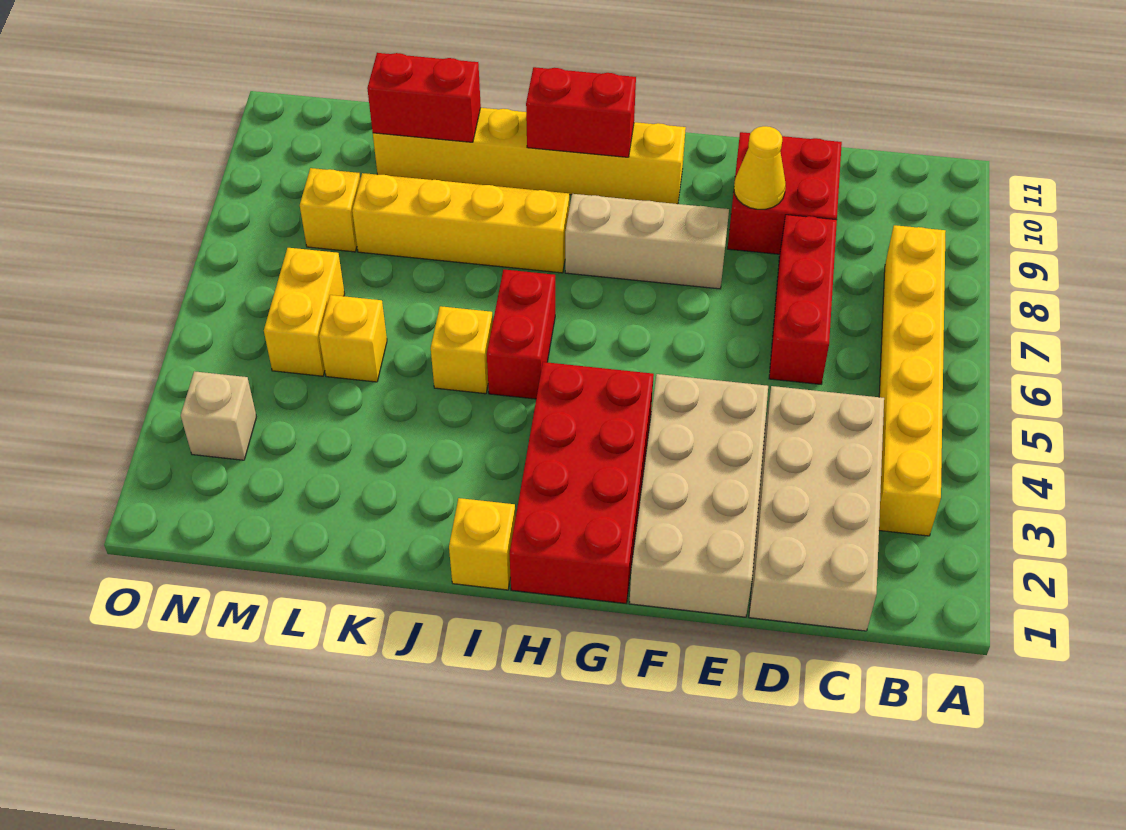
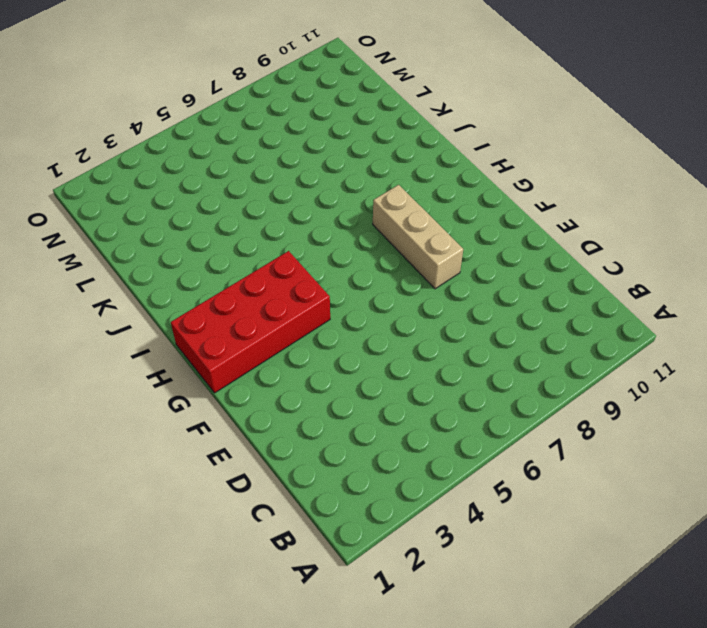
none -> yellow brick B3:B8 level 1
none -> tan brick C1:D4 level 1
none -> red brick D6:D8 level 1

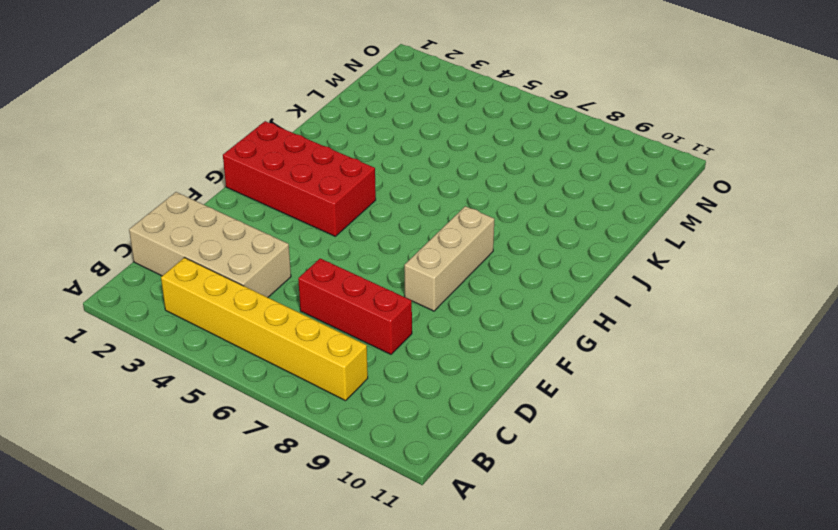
none -> red brick D9:E10 level 1
none -> tan brick E1:F4 level 1
none -> yellow brick G10:L10 level 1

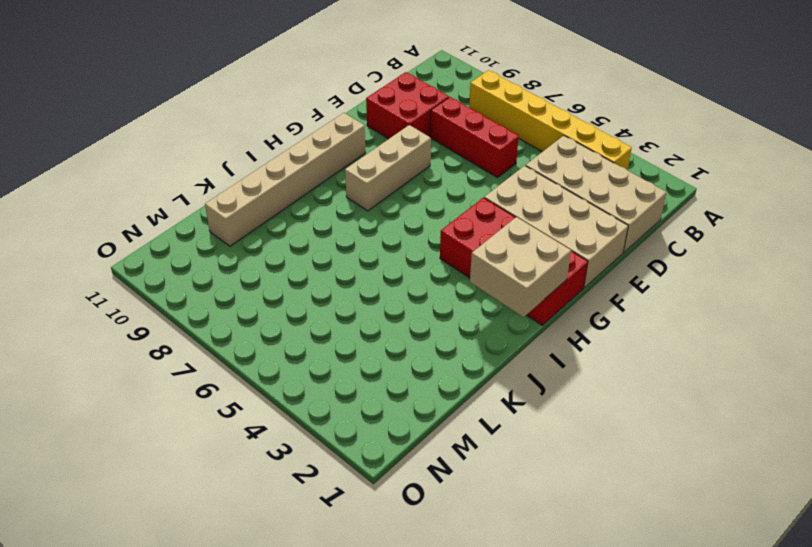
tan brick G10:L10 level 1 -> yellow brick G10:L10 level 1
tan brick H1:I2 level 2 -> none
none -> yellow brick I1 level 1
none -> red brick I5:I6 level 1
none -> yellow brick I8:L8 level 1

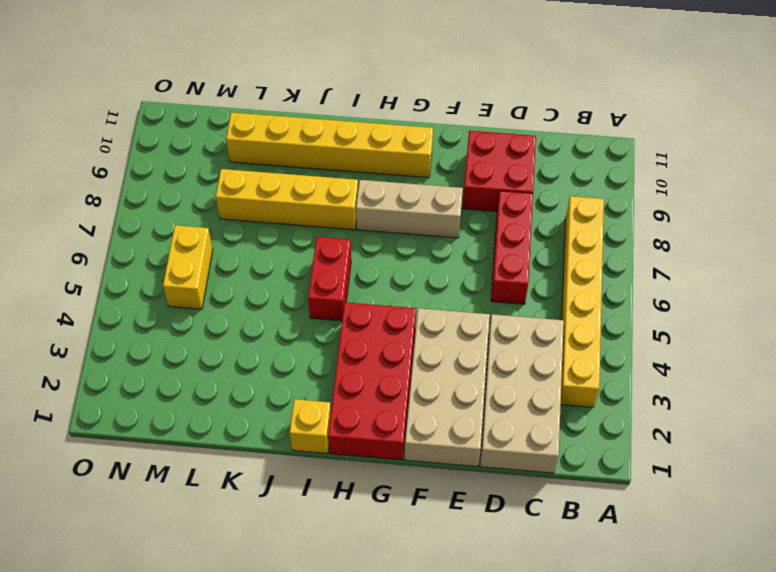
none -> yellow brick J5 level 1
none -> yellow brick L5 level 1
none -> yellow brick M8 level 1

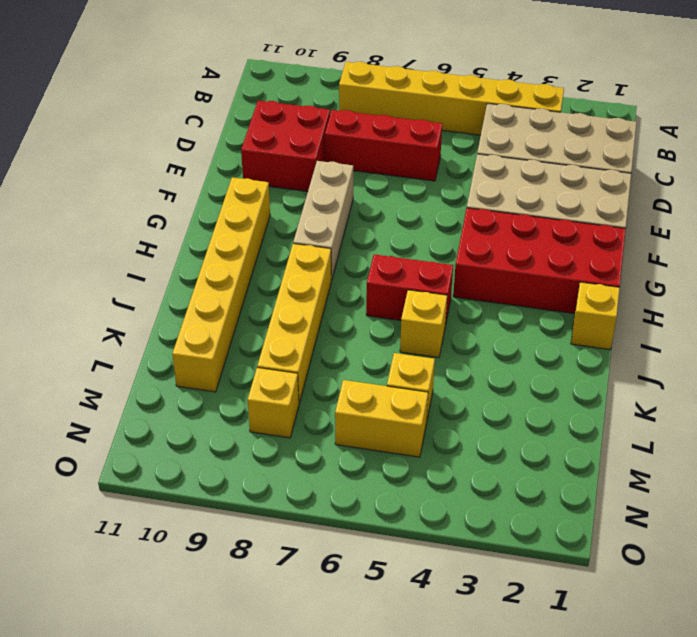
none -> tan brick N3 level 1
none -> yellow cone E9 level 2
none -> red brick H10:I10 level 2

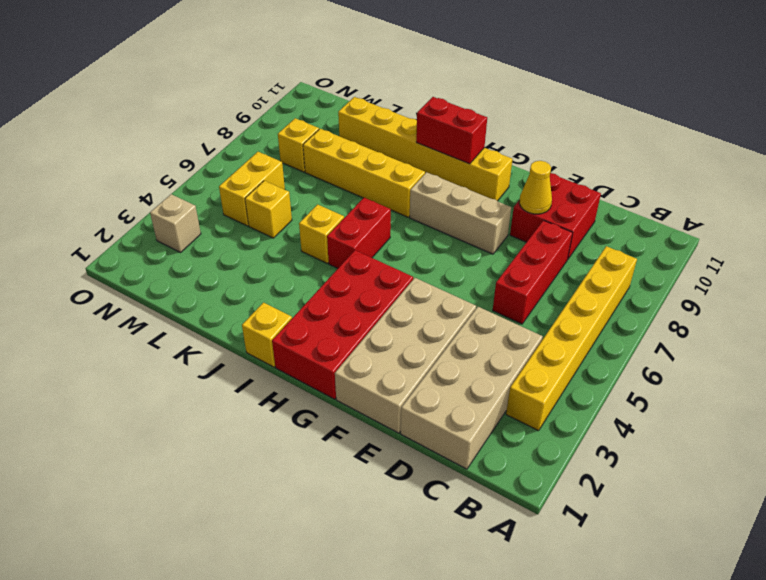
none -> red brick K10:L10 level 2

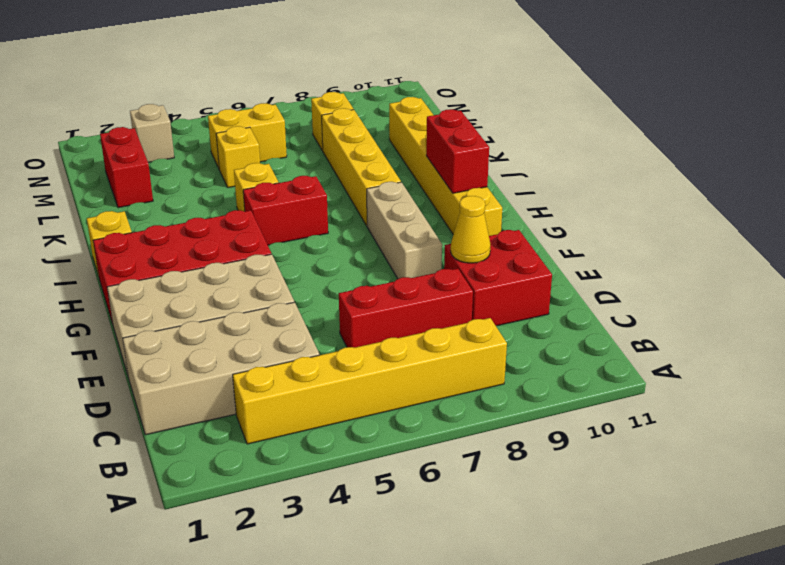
red brick L2:M2 level 1 -> red brick K10:L10 level 2

